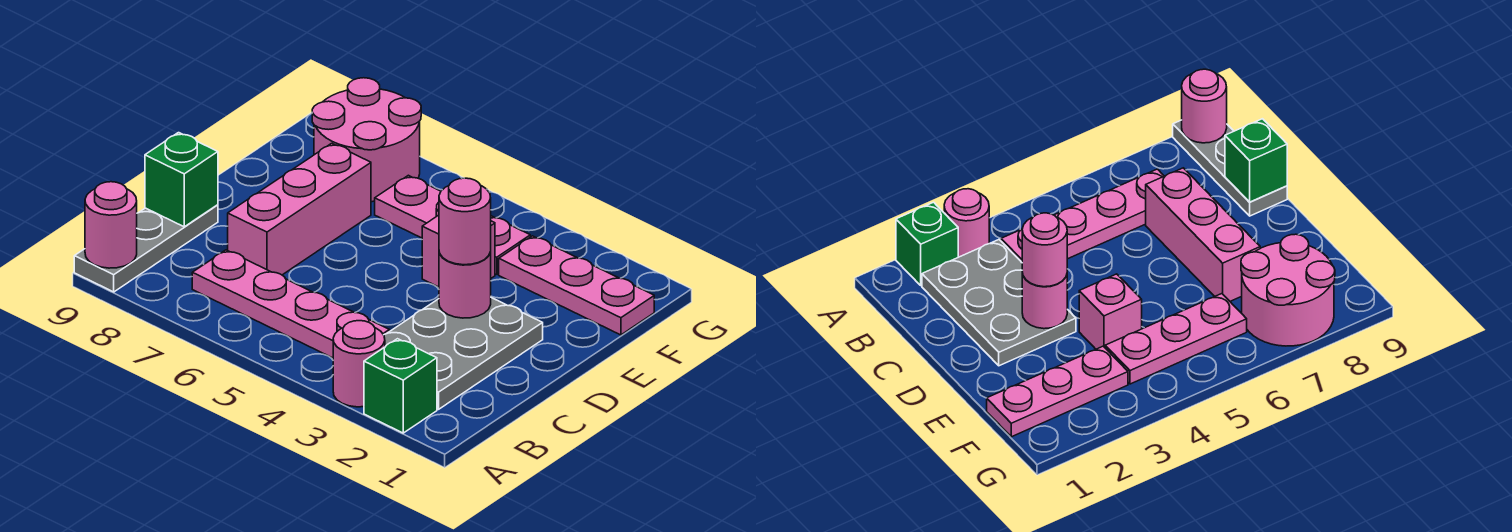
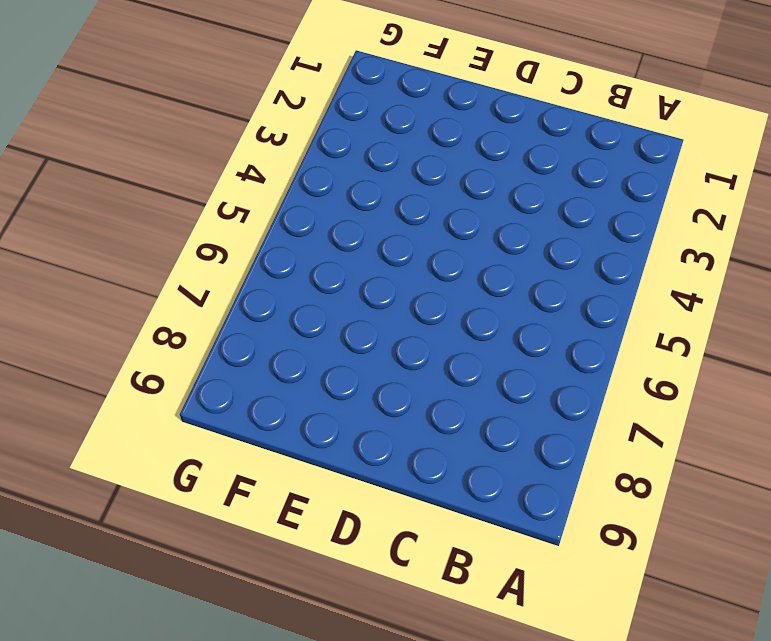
none -> green brick A2 level 1
none -> pink round brick A3 level 1
none -> grey plate A9:C9 level 1

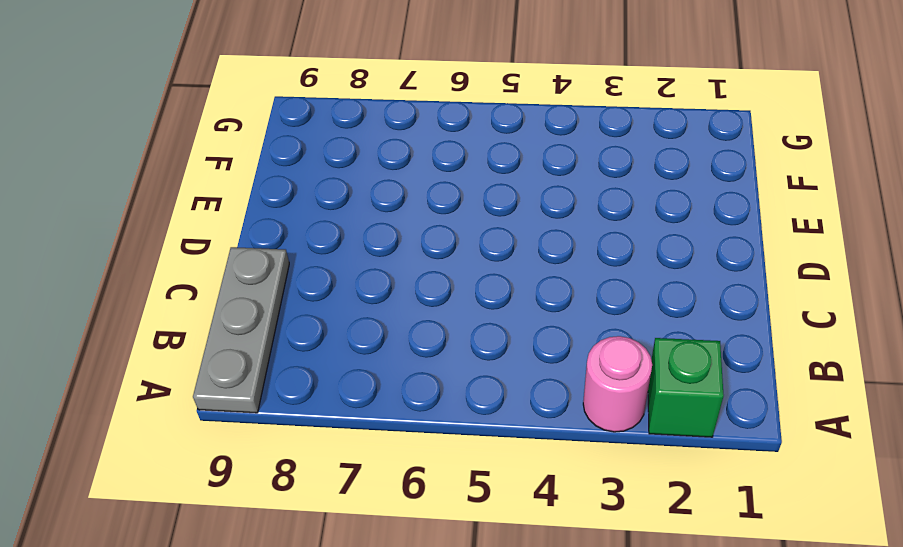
none -> grey plate B2:D3 level 1
none -> pink plate B4:B7 level 1
none -> pink brick C7:E7 level 1

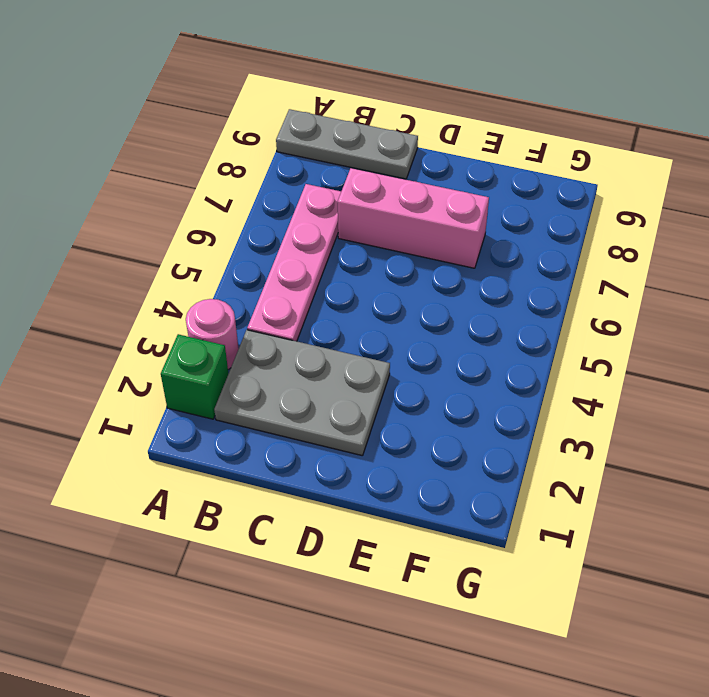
none -> pink brick E4 level 1
none -> pink plate F1:F3 level 1
none -> pink plate F4:F6 level 1

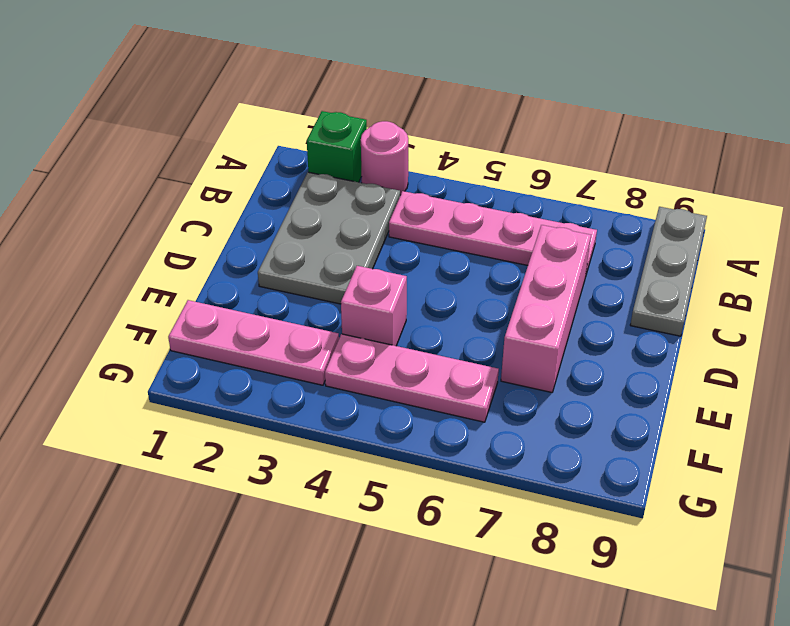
none -> pink round brick F7:G8 level 1
none -> pink round brick A9 level 2
none -> green brick C9 level 2

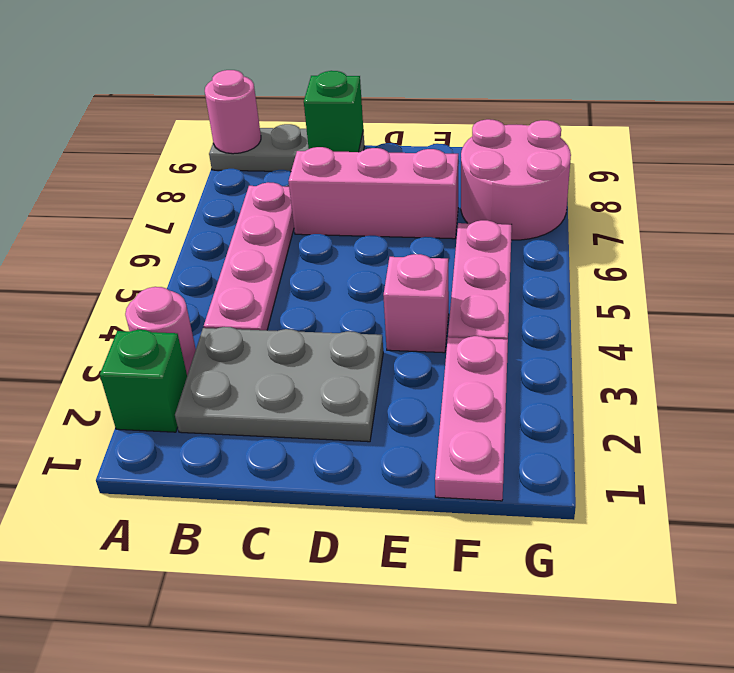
none -> pink round brick D3 level 2
none -> pink round brick D3 level 3

